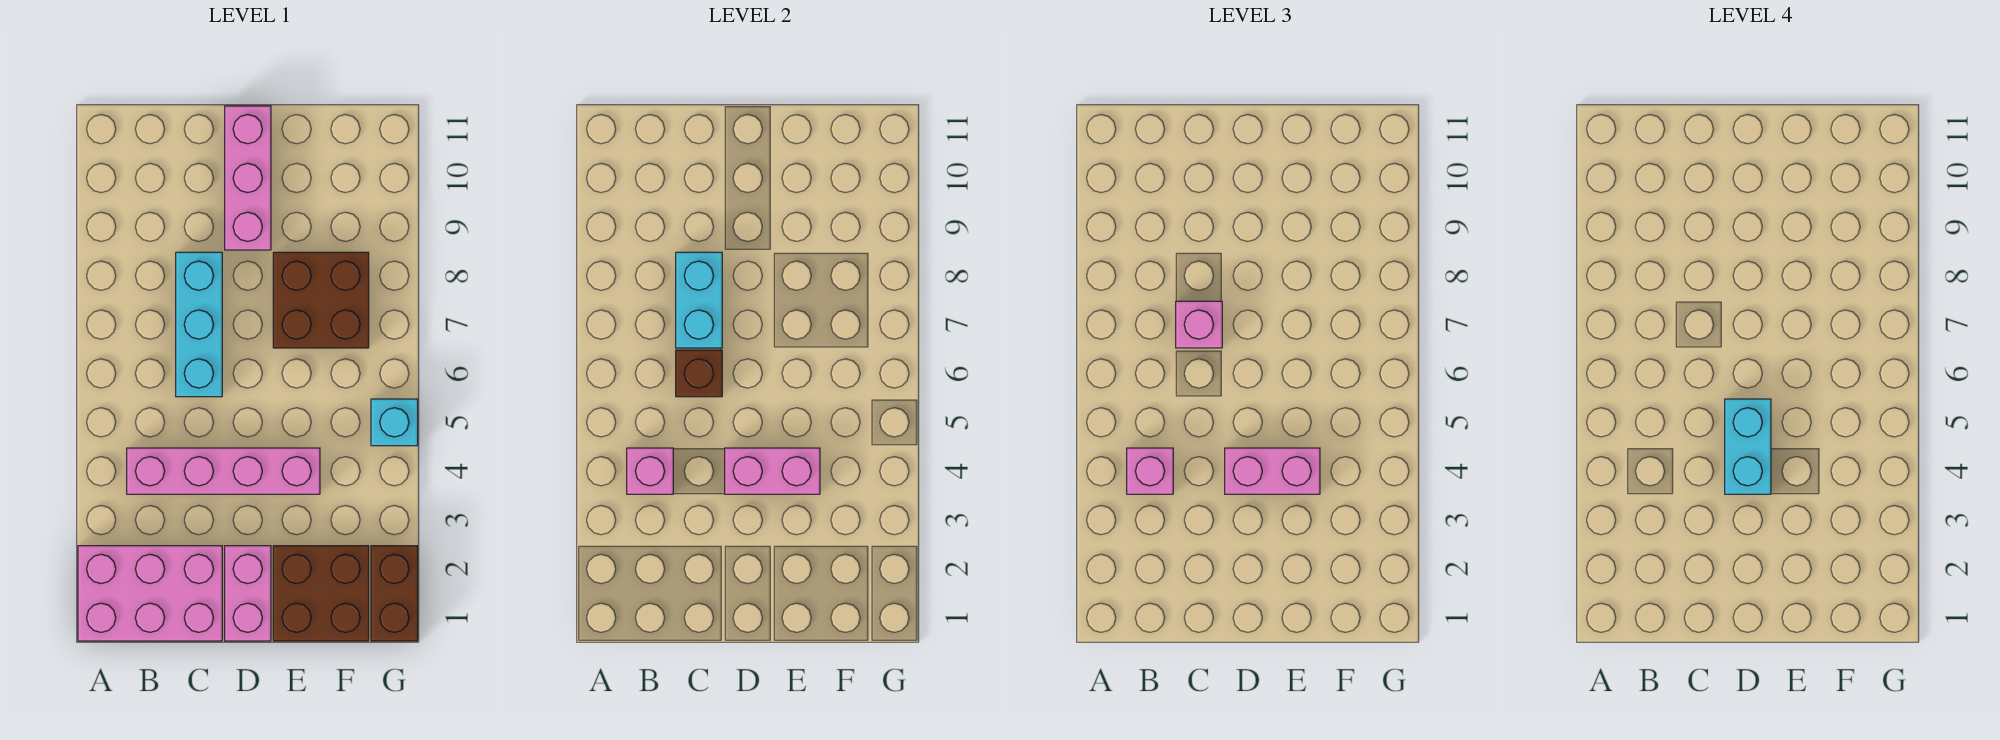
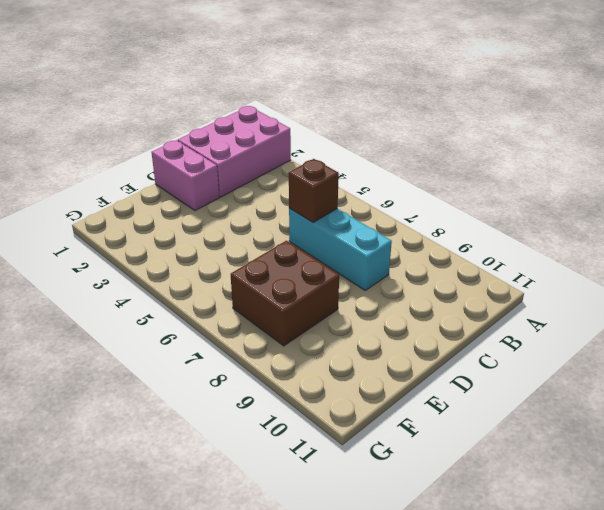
none -> pink brick B4:E4 level 1
none -> pink brick D9:D11 level 1
none -> brown brick E1:F2 level 1

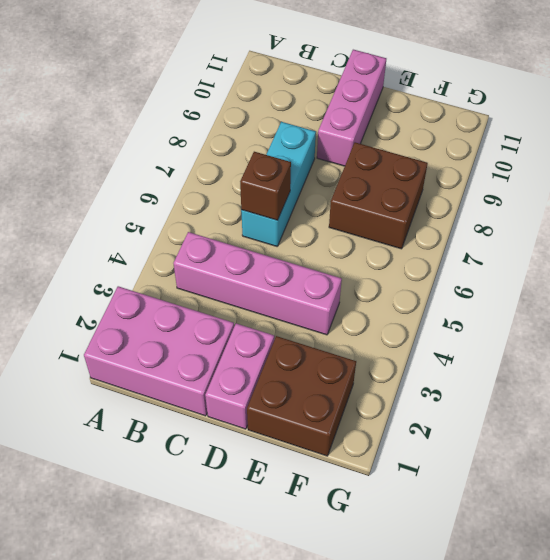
none -> brown brick G1:G2 level 1
none -> cyan brick G5 level 1
none -> pink brick B4 level 2

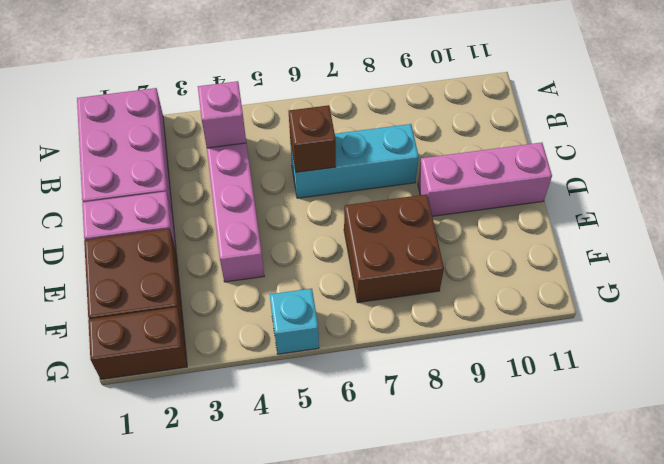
none -> cyan brick C7:C8 level 2
none -> pink brick D4:E4 level 2
none -> pink brick B4 level 3

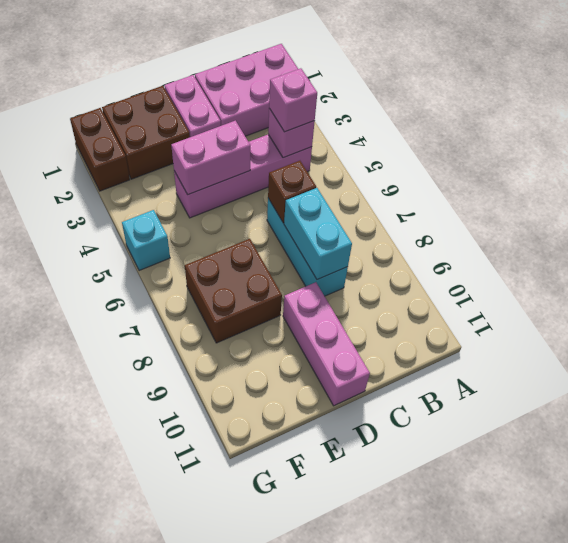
none -> pink brick C7 level 3
none -> pink brick D4:E4 level 3
none -> cyan brick D4:D5 level 4

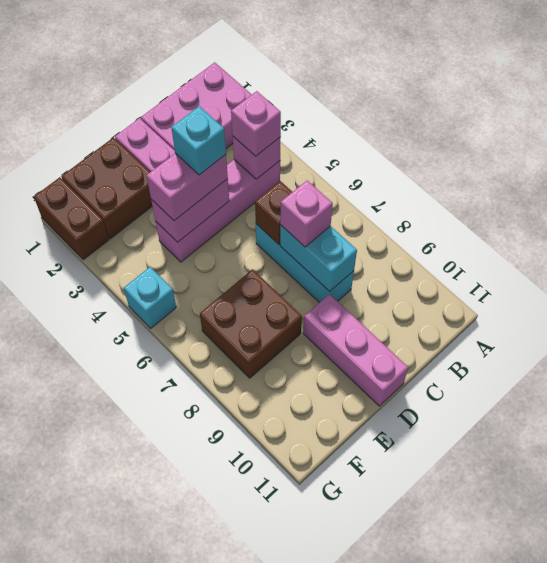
cyan brick D4 level 4 -> cyan brick D4:D5 level 4

